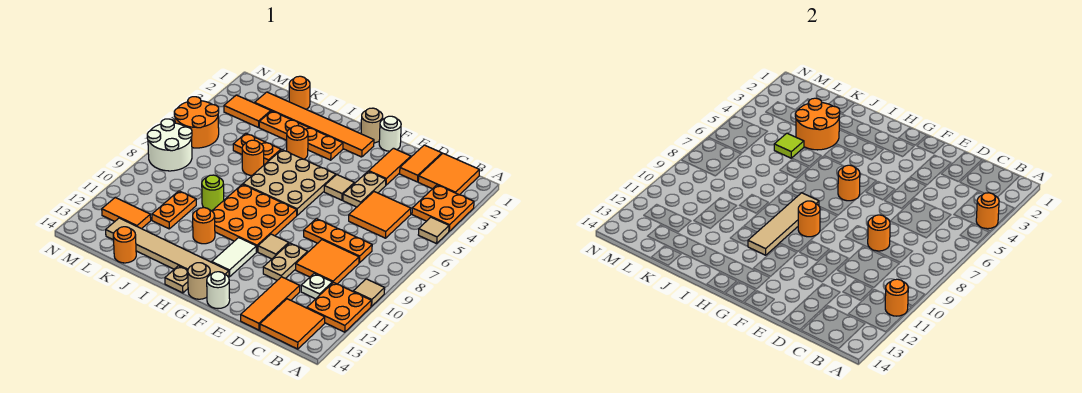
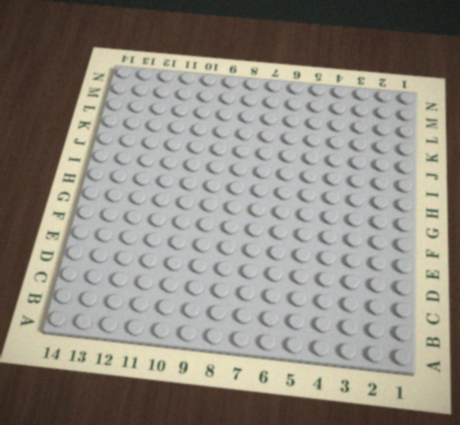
none -> orange plate A3:B4 level 1
none -> tan tile A5 level 1
none -> tan tile A10 level 1
none -> orange plate A11:B12 level 1

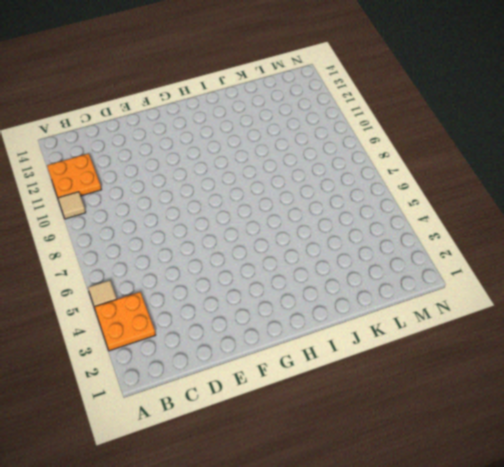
none -> orange tile B1:C2 level 1
none -> orange tile B13:C14 level 1
none -> orange tile C5:D6 level 1
none -> orange plate C8:E8 level 1

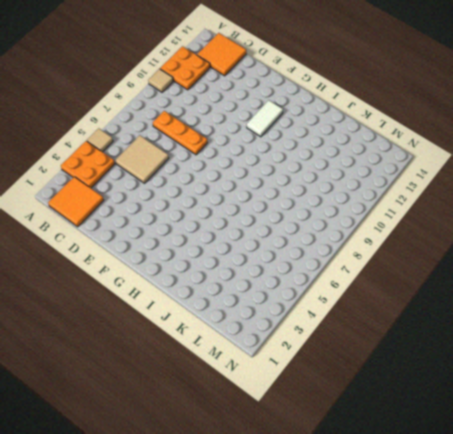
tan tile C5:D6 level 1 -> orange tile C5:D6 level 1
none -> orange tile C9:D10 level 1
none -> white plate C11 level 1
none -> orange tile D1:D2 level 1
none -> orange tile D12:D14 level 1

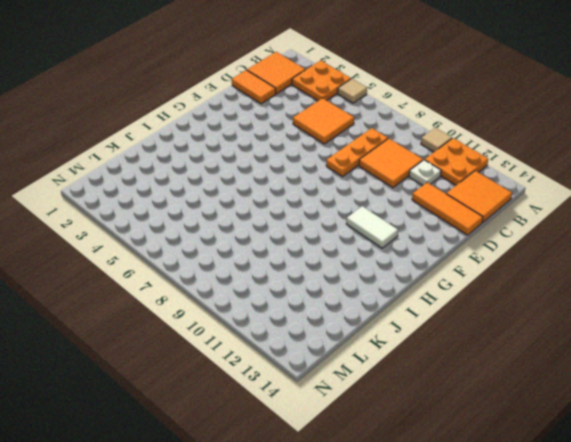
none -> orange tile E2:E3 level 1
none -> tan plate E4:E5 level 1
none -> tan plate E10:E11 level 1
none -> white round brick F1 level 1

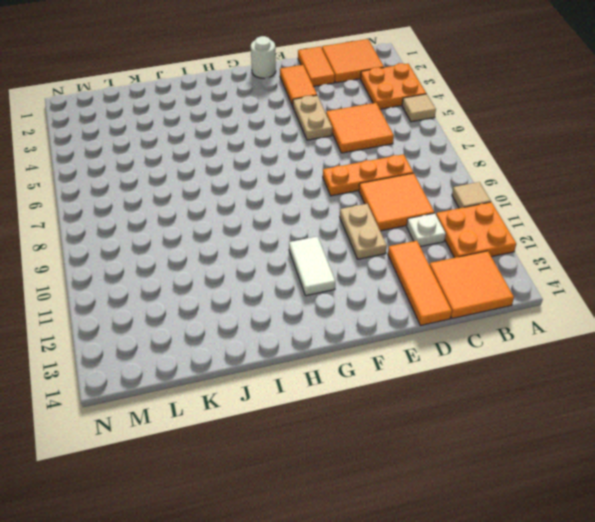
none -> tan tile F5 level 1
none -> tan tile F10 level 1
none -> white round brick F14 level 1
none -> tan round brick G1 level 1

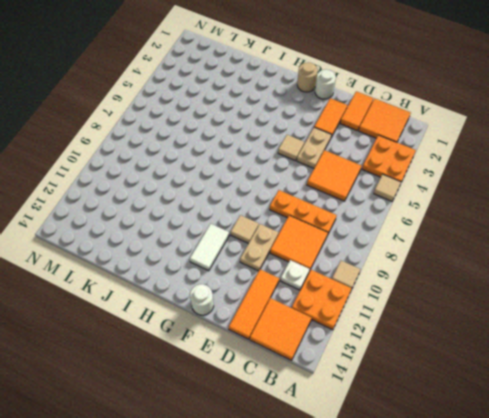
none -> orange tile G2:L2 level 1
none -> tan plate G5:I7 level 1
none -> orange plate G8:I10 level 1
none -> tan tile G13:L13 level 1

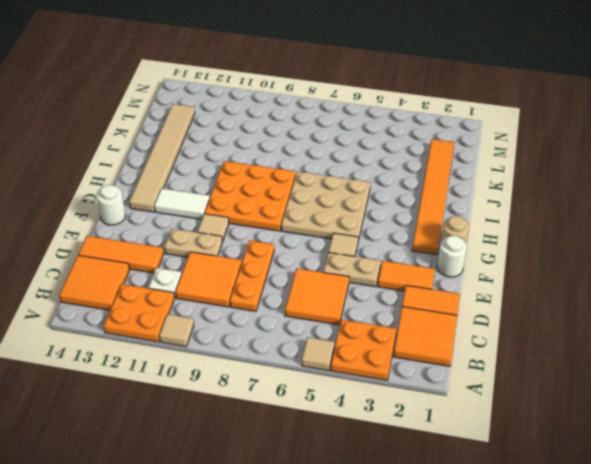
none -> tan round brick G14 level 1
none -> orange plate H3:K3 level 1
none -> tan plate H14 level 1
none -> orange round brick I4 level 1

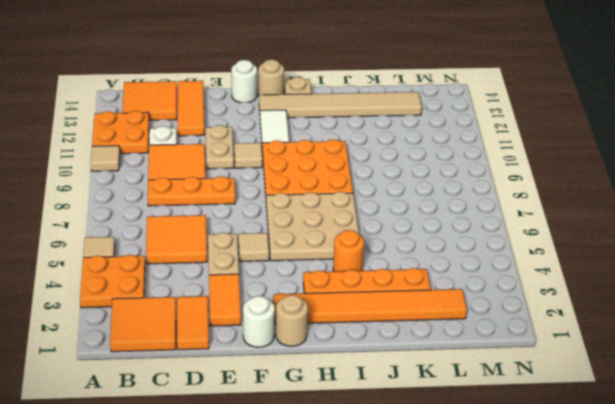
none -> orange round brick I11 level 1
none -> orange plate J5:K5 level 1
none -> orange round brick J6 level 1
none -> lime round brick J9 level 1

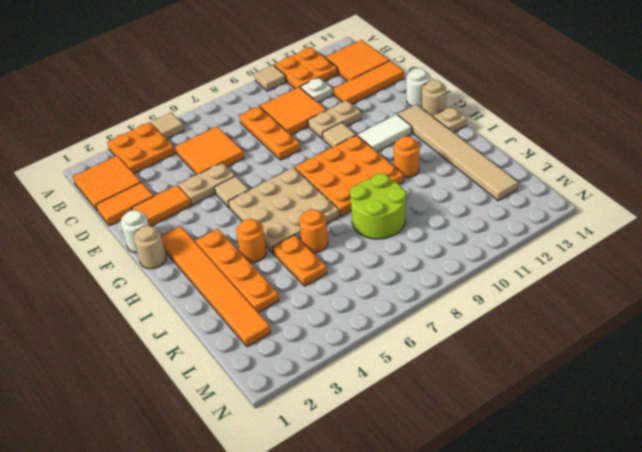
lime round brick J8:K9 level 1 -> lime round brick J9 level 1
none -> orange round brick K1 level 1
none -> orange plate K10:K11 level 1
none -> orange round brick K14 level 1
none -> orange tile L3:M3 level 1

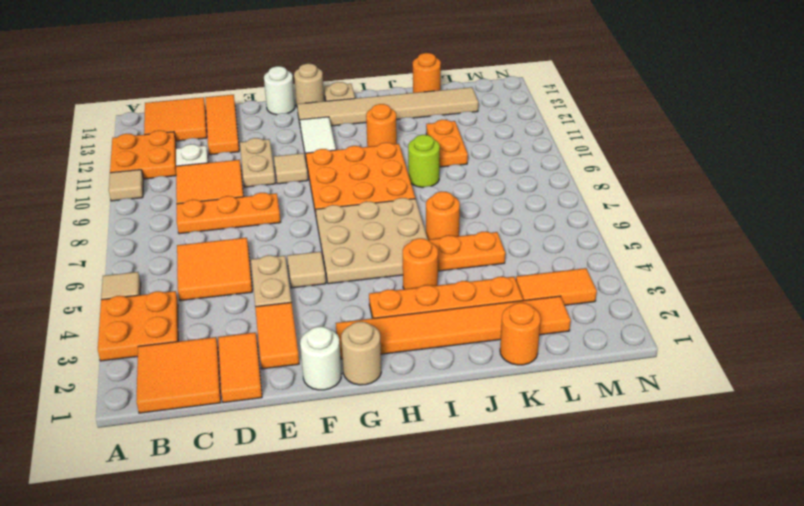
none -> orange tile L12:M12 level 1
none -> orange round brick M5:N6 level 1
none -> white round brick M7:N8 level 1
none -> orange round brick A4 level 2

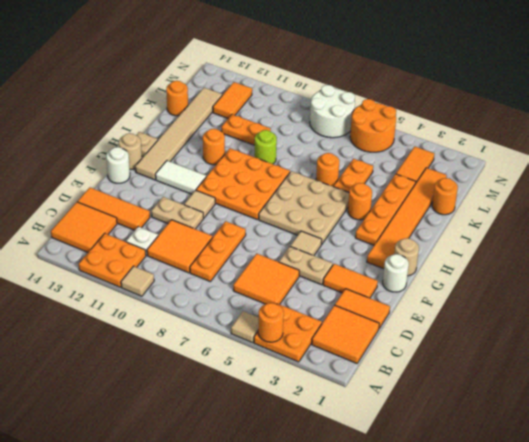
none -> orange round brick A11 level 2
none -> orange round brick D8 level 2
none -> orange round brick G6 level 2
none -> orange round brick G9 level 2

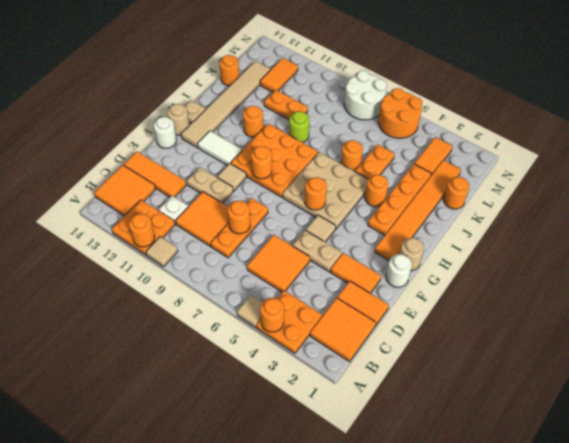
none -> tan tile H8:H11 level 2
none -> orange round brick J3:K4 level 2
none -> lime tile K5 level 2

